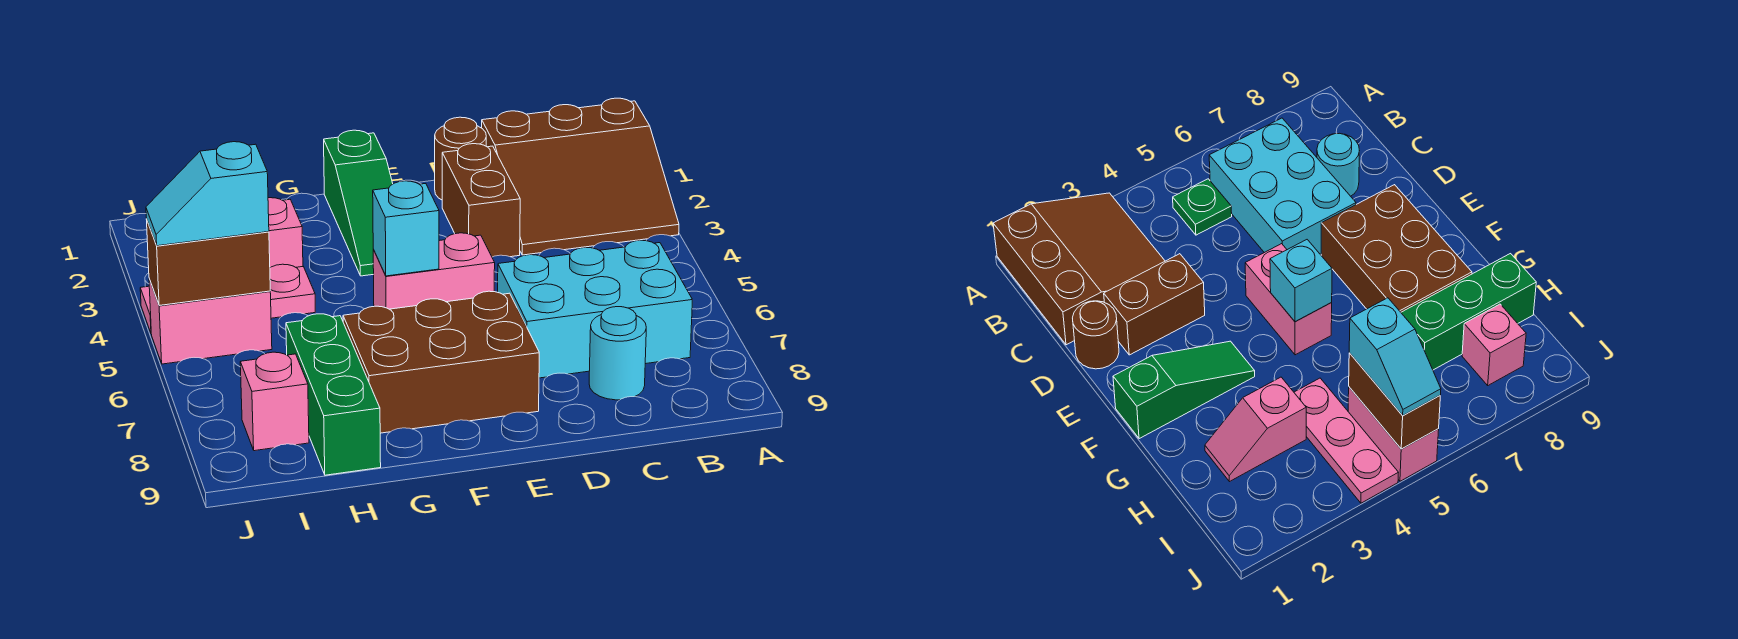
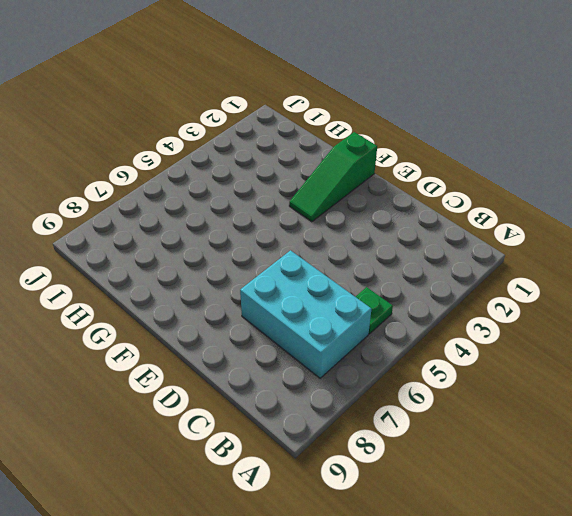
none -> brown slope A1:C3 level 1 top 1
none -> cyan round brick C8 level 1
none -> brown round brick D1 level 1

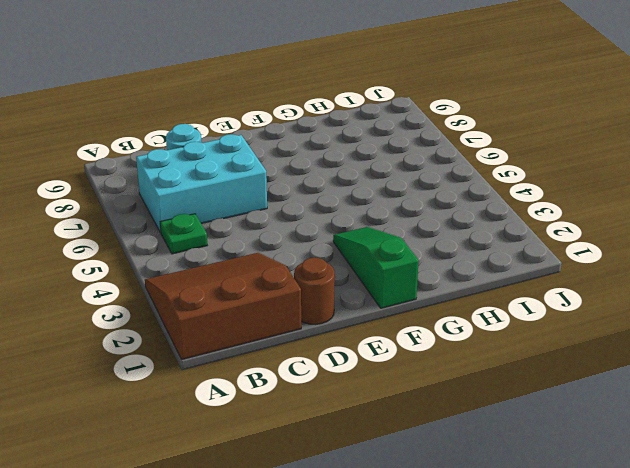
none -> brown brick D2:D3 level 1
none -> pink brick E5:F5 level 1
none -> brown brick E7:G8 level 1

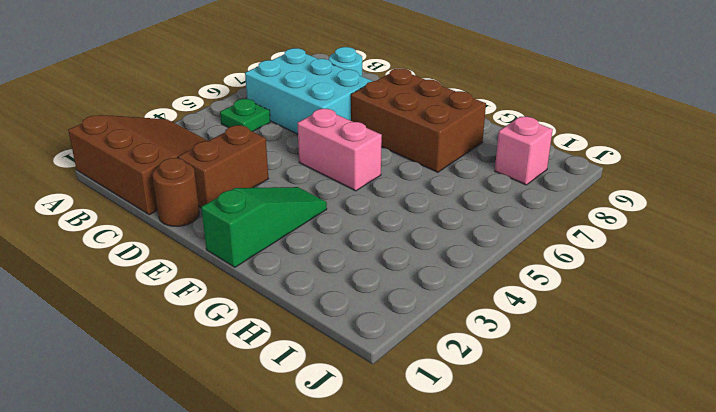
none -> pink slope H2:H3 level 1 top 3
none -> pink plate H4:J4 level 1
none -> green brick H7:H9 level 1

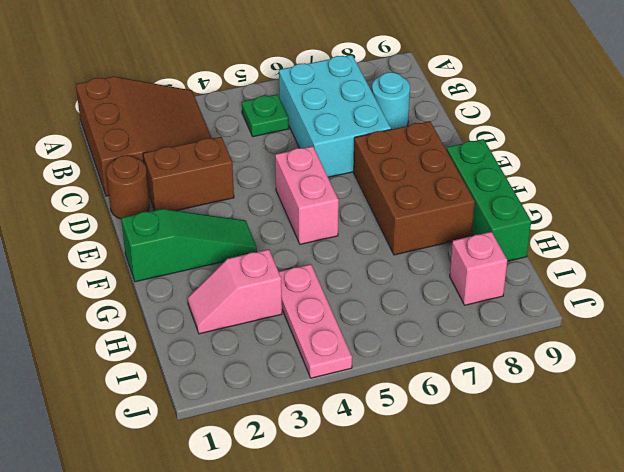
green brick F9:H9 level 1 -> green brick H7:H9 level 1
none -> pink brick I5:J5 level 1
none -> cyan brick F5 level 2
none -> brown brick I5:J5 level 2

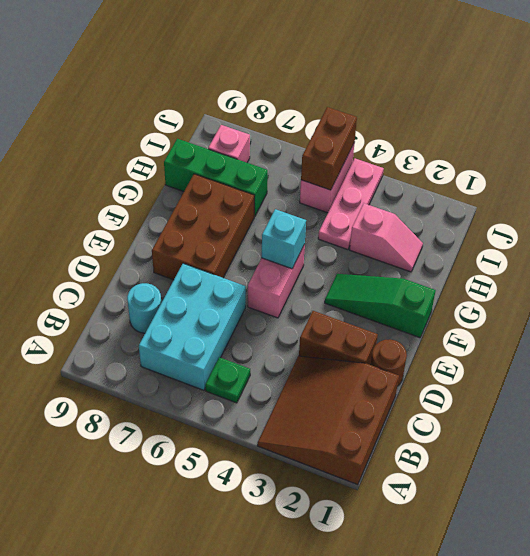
none -> cyan slope I5:J5 level 3 top I

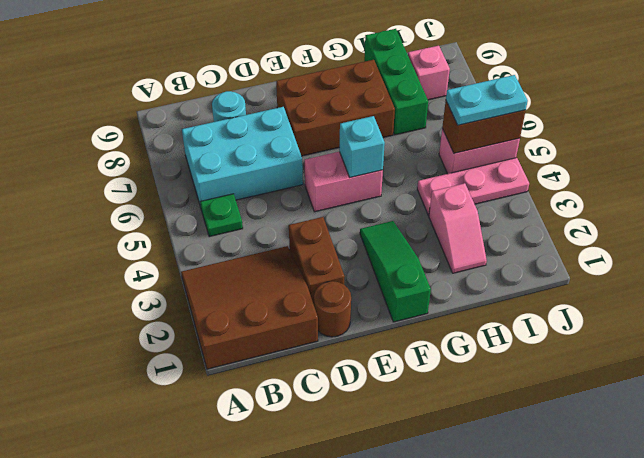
cyan plate I5:J5 level 3 -> cyan slope I5:J5 level 3 top I

